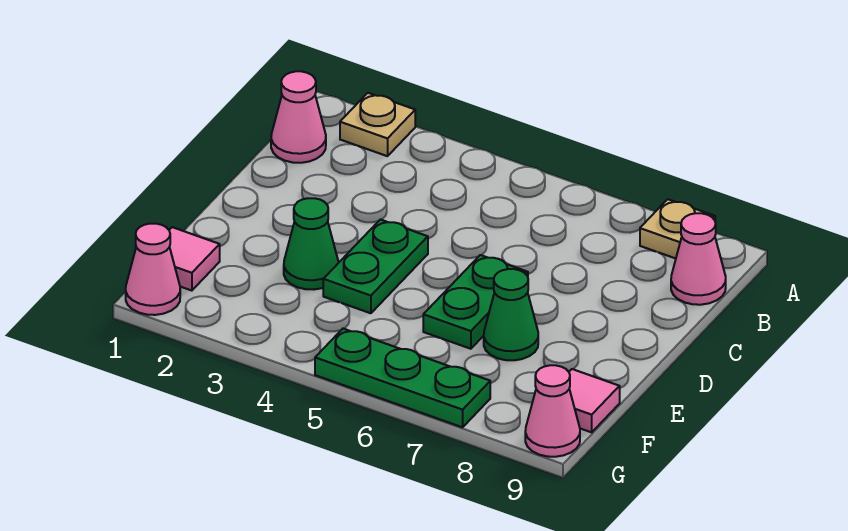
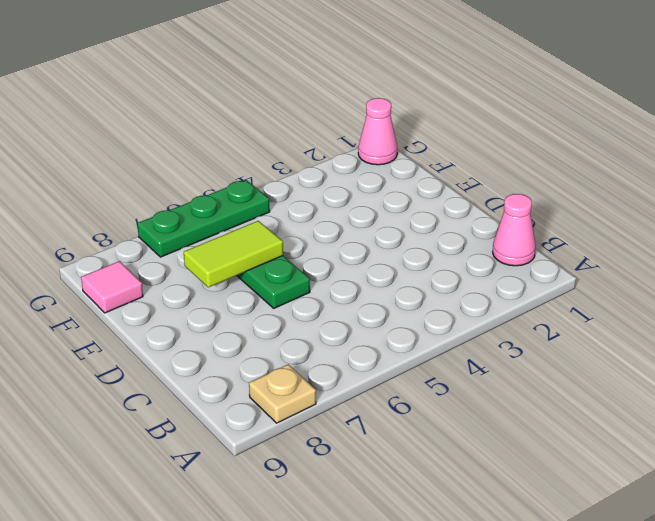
lime tile E6:E7 level 2 -> none
none -> tan plate A2 level 1
none -> pink cone B9 level 1
none -> green plate D4:E4 level 1

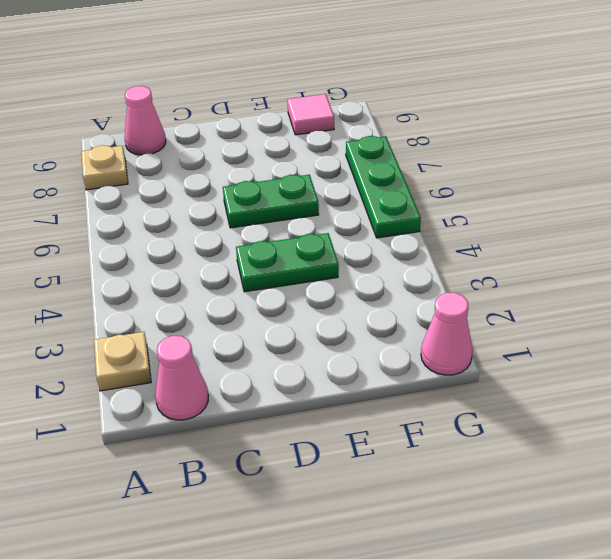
none -> green cone E3 level 1
none -> green cone E7 level 1
none -> pink tile F1 level 1

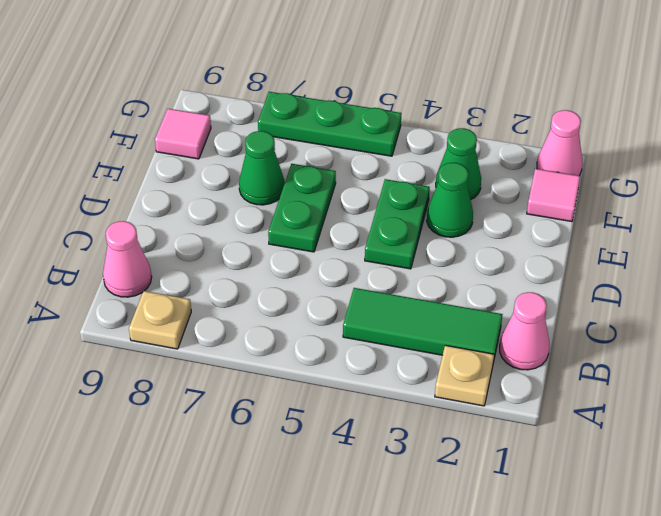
green tile B2:B4 level 1 -> none
green cone F3 level 1 -> none
none -> pink cone G9 level 1

